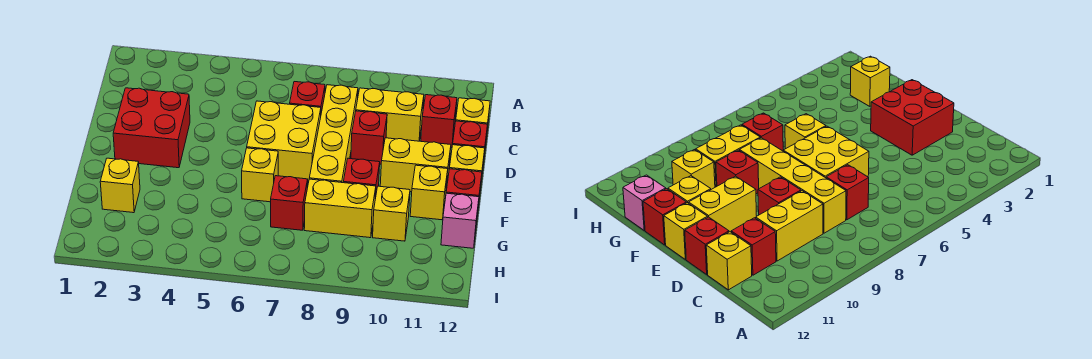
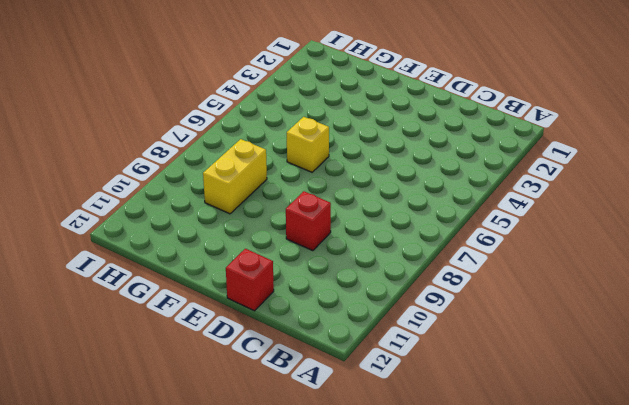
none -> red brick C7 level 1
none -> yellow brick C8:F8 level 1
none -> yellow brick C9:C10 level 1

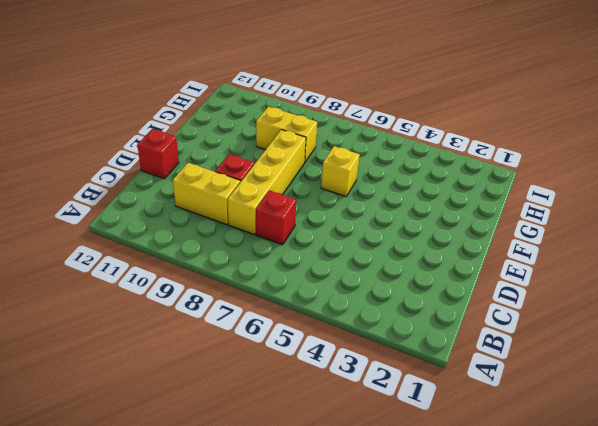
none -> red brick C11 level 1
none -> yellow brick C12 level 1
none -> red brick D2:E3 level 1

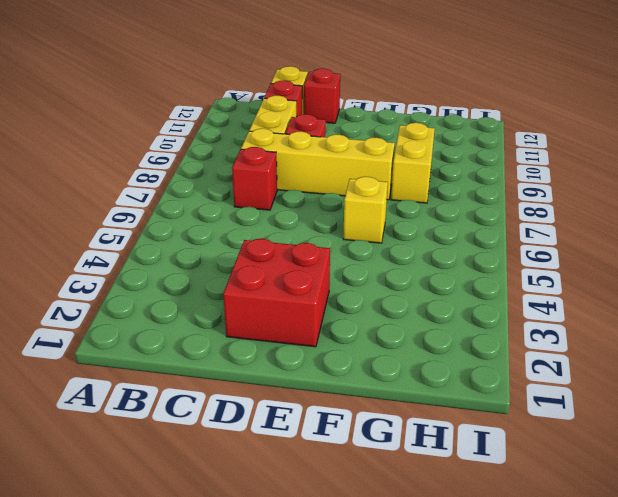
none -> yellow brick D6:E7 level 1
none -> yellow brick E10:E11 level 1
none -> yellow brick E12 level 1

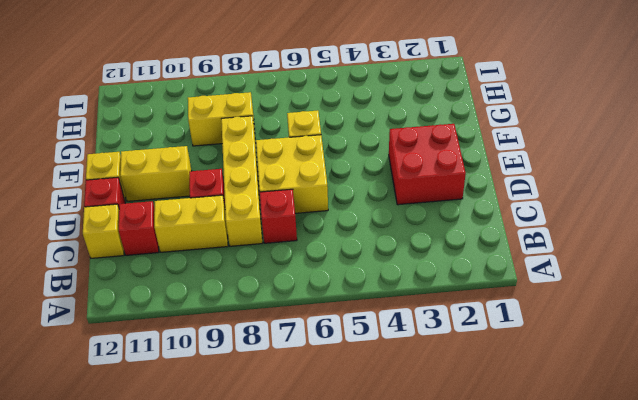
none -> red brick F9 level 1
none -> yellow brick F11 level 1
none -> red brick F12 level 1

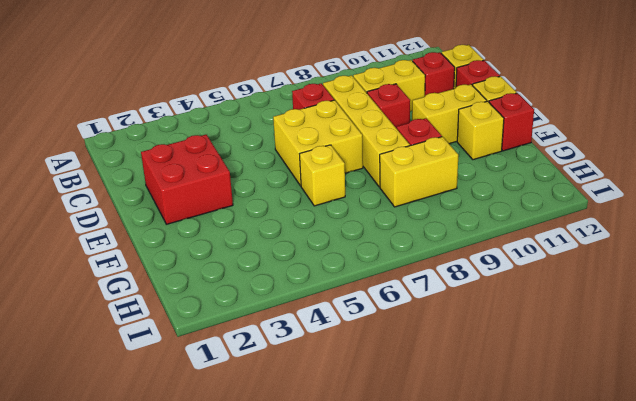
none -> yellow brick G2 level 1
none -> red brick G7 level 1
none -> yellow brick G10 level 1

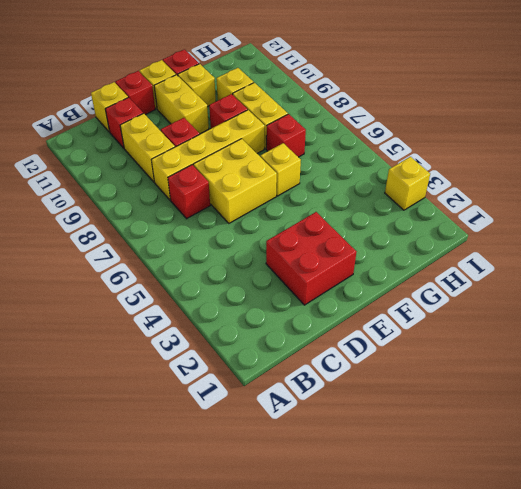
yellow brick I3 level 1 -> yellow brick G2 level 1
none -> pink brick G12 level 1

